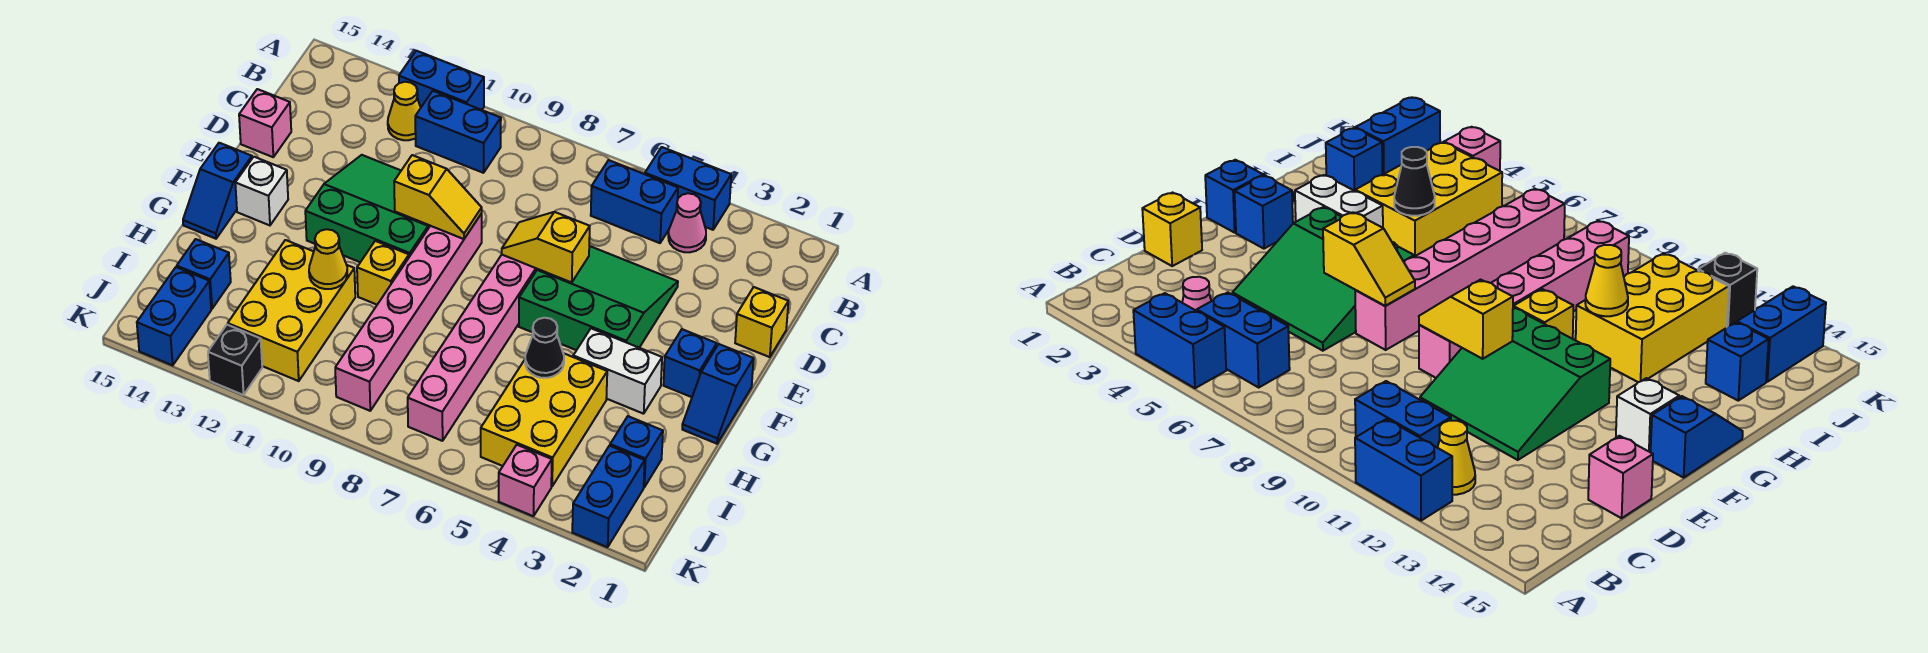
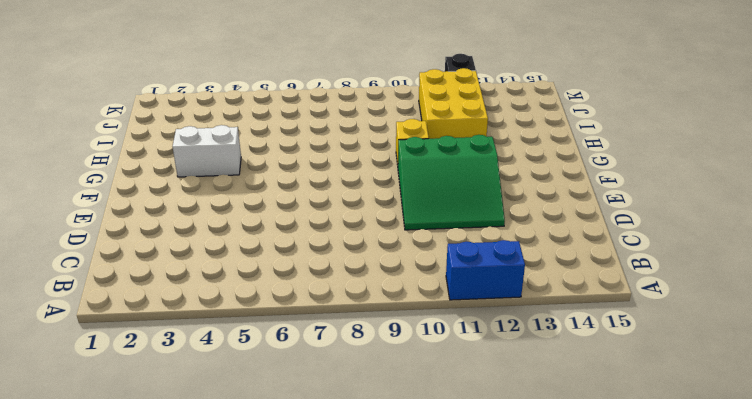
none -> blue brick A4:A5 level 1
none -> pink cone B4 level 1
none -> blue brick B5:B6 level 1
none -> blue brick B10:B11 level 1

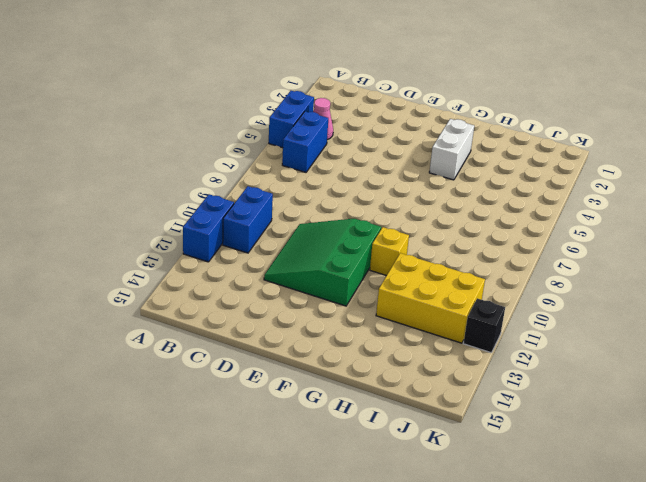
none -> yellow cone B12 level 1
none -> yellow brick D1 level 1
none -> green slope D4:F6 level 1 top F
none -> pink brick D15 level 1

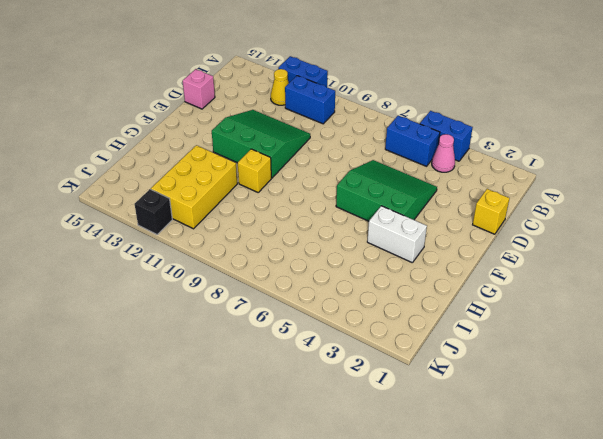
none -> pink brick E7:J7 level 1
none -> pink brick E9:J9 level 1
none -> blue slope F1:G1 level 1 top F
none -> blue brick F2 level 1

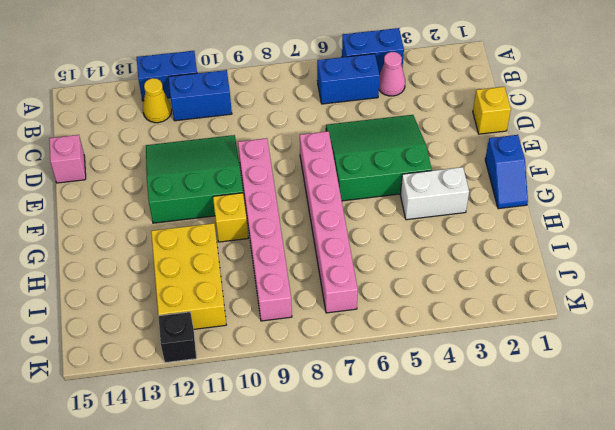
none -> blue brick F2 level 1
none -> white brick F14 level 1
none -> blue slope F15:G15 level 1 top F
none -> yellow brick H4:J5 level 1

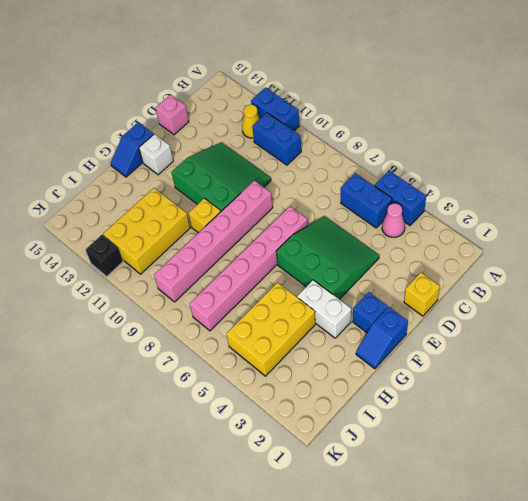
none -> blue brick I2 level 1
none -> blue brick I14 level 1
none -> blue brick J2:K2 level 1
none -> blue brick J14:K14 level 1

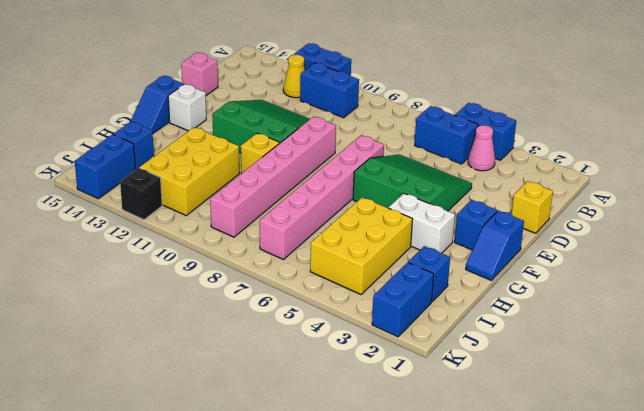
none -> pink brick K4 level 1
none -> yellow slope E6:E7 level 2 top 6
none -> yellow slope E9:E10 level 2 top 10
none -> black cone H5 level 2

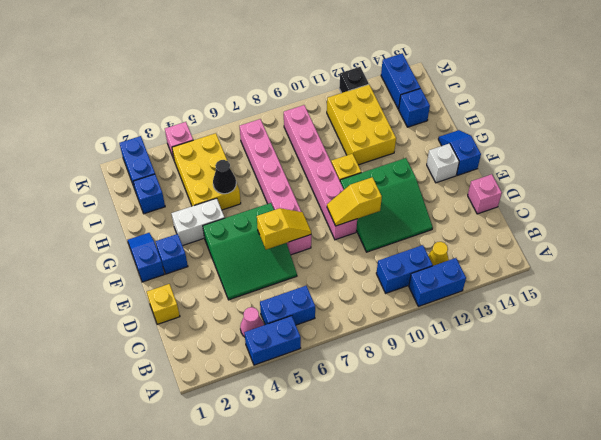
none -> yellow cone H11 level 2

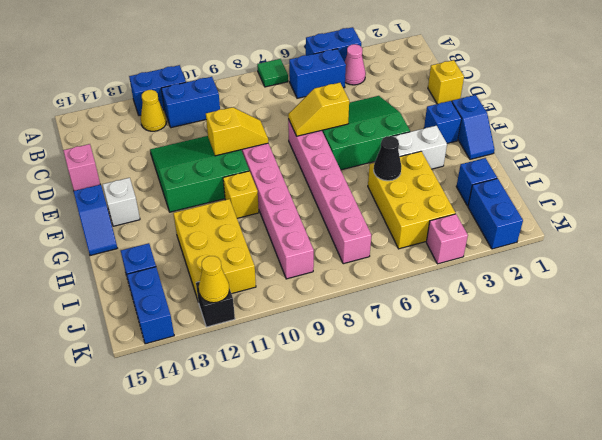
green tile A7 level 1 -> none
yellow cone K12 level 2 -> yellow cone H11 level 2

